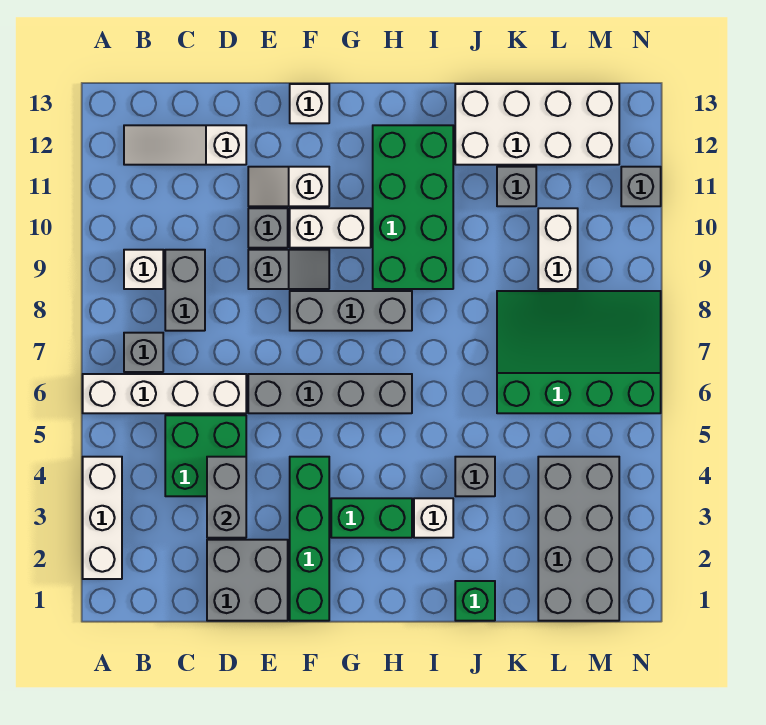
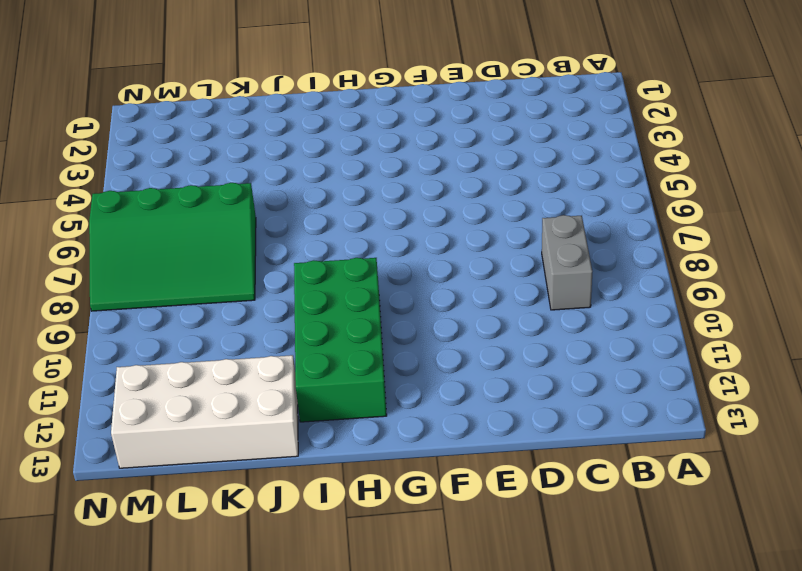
none -> white brick A2:A4 level 1
none -> white brick A6:D6 level 1
none -> grey brick B7 level 1

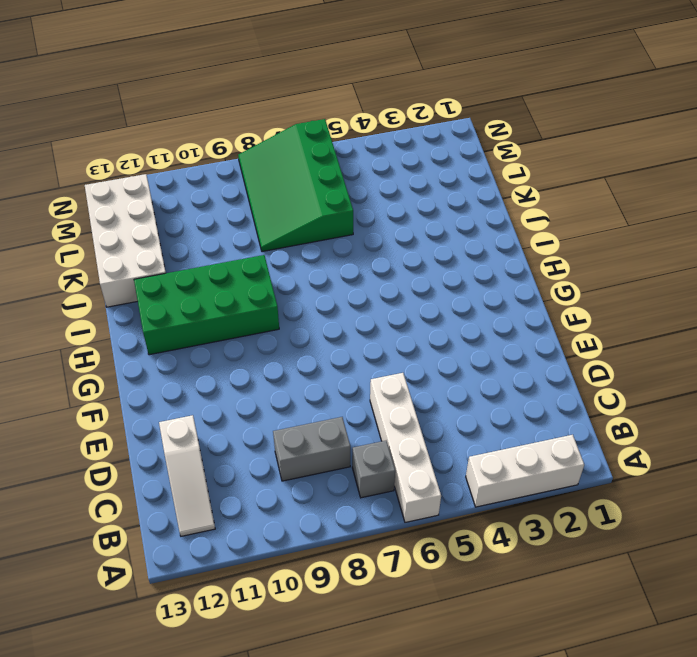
none -> white brick B9 level 1
none -> green brick C4:D5 level 1
none -> grey brick D1:E2 level 1

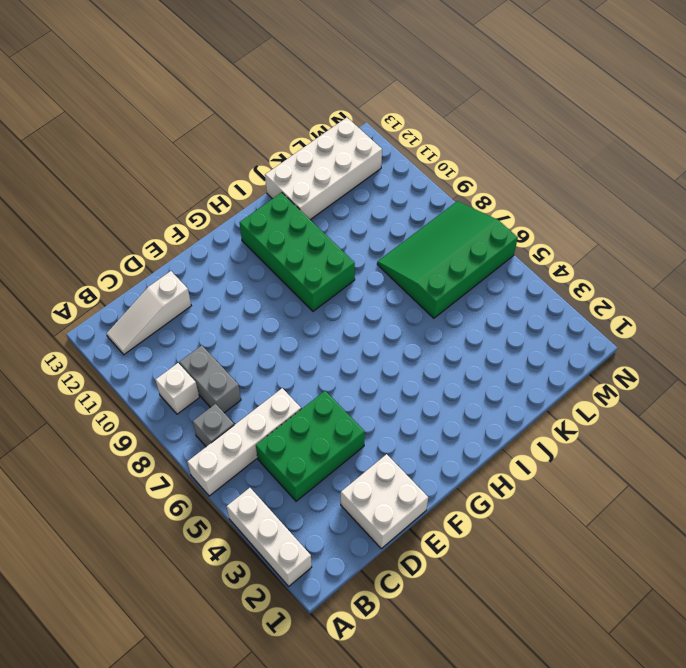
green brick C4:E5 level 1 -> green brick C4:D5 level 1
white brick D1:E2 level 1 -> grey brick D1:E2 level 1
none -> grey brick E6:H6 level 1
none -> grey slope E9:F9 level 1 top E
none -> grey brick E10 level 1

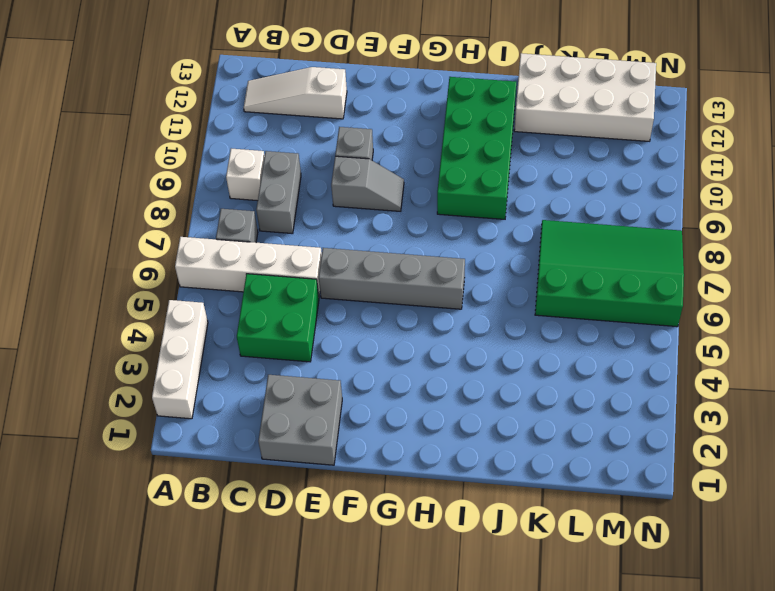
none -> white slope E11:F11 level 1 top F
none -> green brick F1:F4 level 1
none -> grey brick F8:H8 level 1

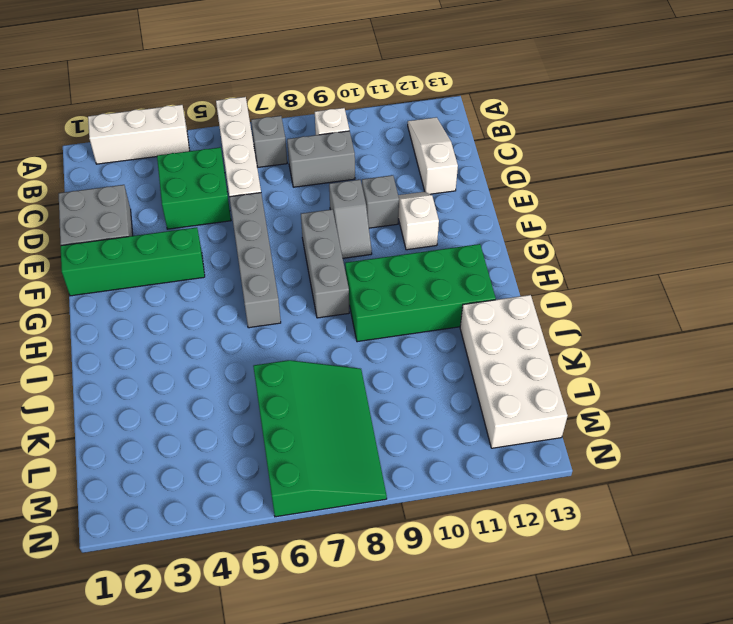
none -> white brick F10:G10 level 1
none -> white brick F13 level 1
none -> green brick G3:H3 level 1

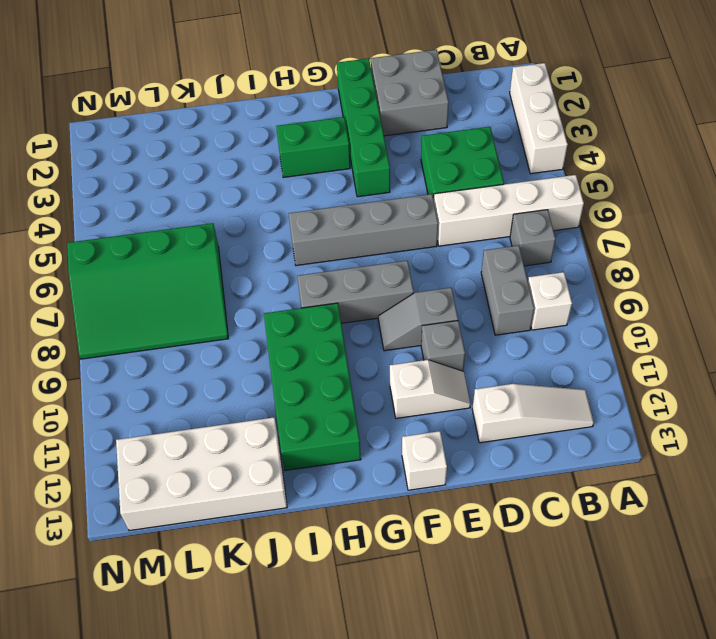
none -> white brick F10:G10 level 1
none -> white brick I3 level 1
none -> green brick J1 level 1

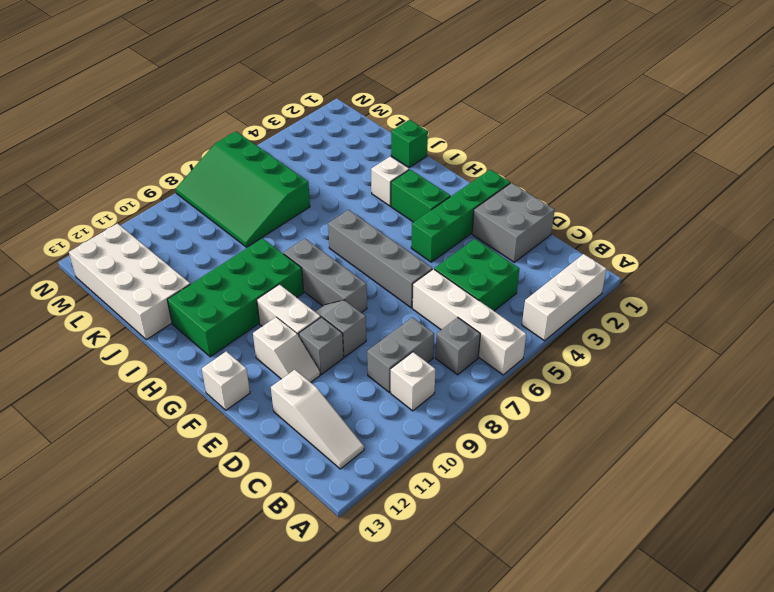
none -> grey brick J4 level 1
none -> grey brick K11 level 1
none -> grey brick L1:M4 level 1

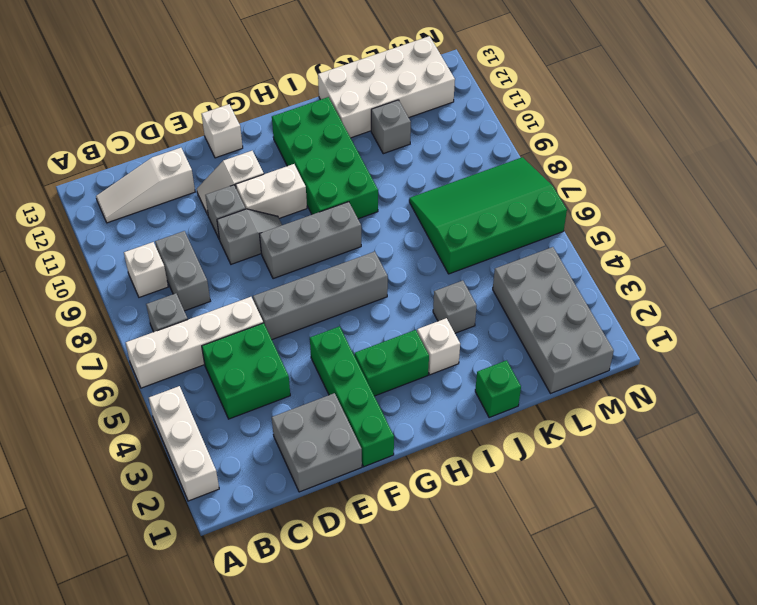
none -> white brick L9:L10 level 1
none -> grey brick N11 level 1
none -> grey brick D3:D4 level 2

